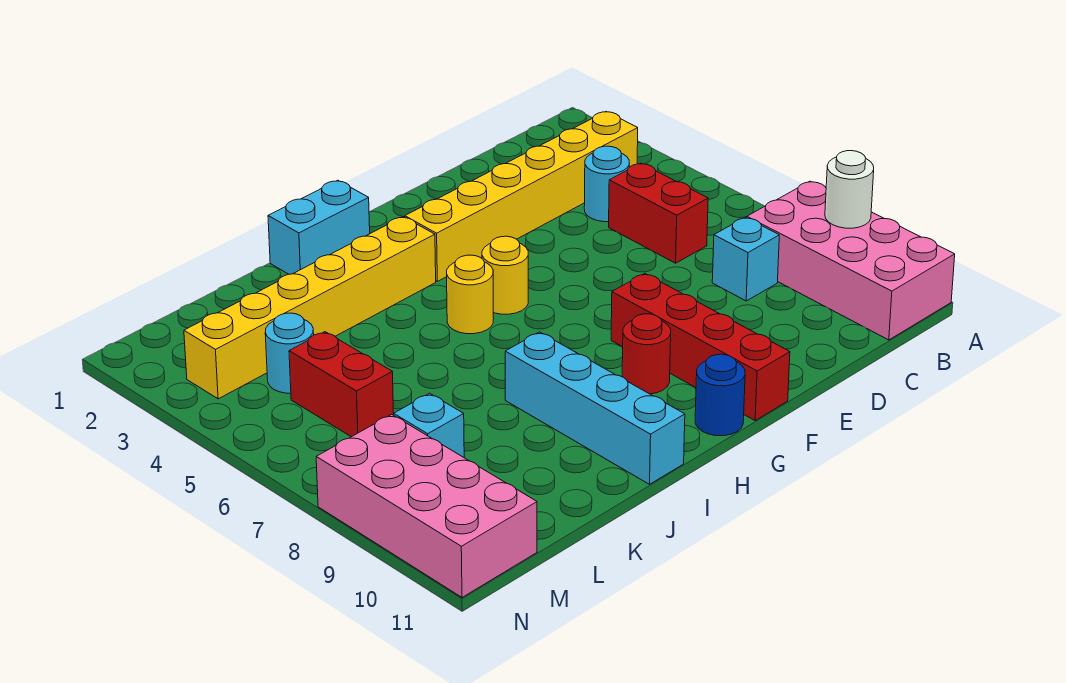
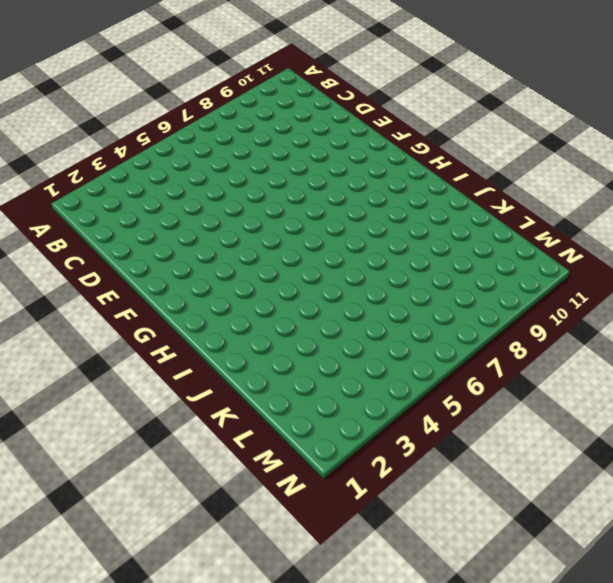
none -> pink brick A8:B11 level 1
none -> yellow brick B3:G3 level 1
none -> cyan round brick C4 level 1

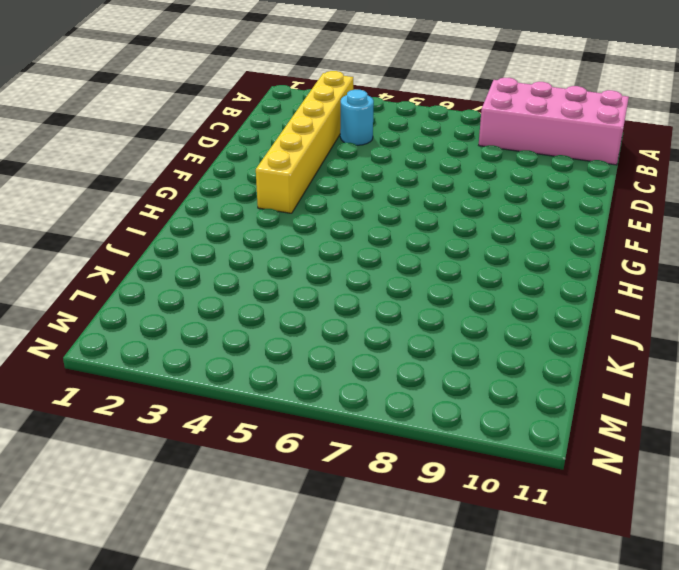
none -> red brick C5:C6 level 1
none -> cyan brick C8 level 1
none -> red brick F8:F11 level 1

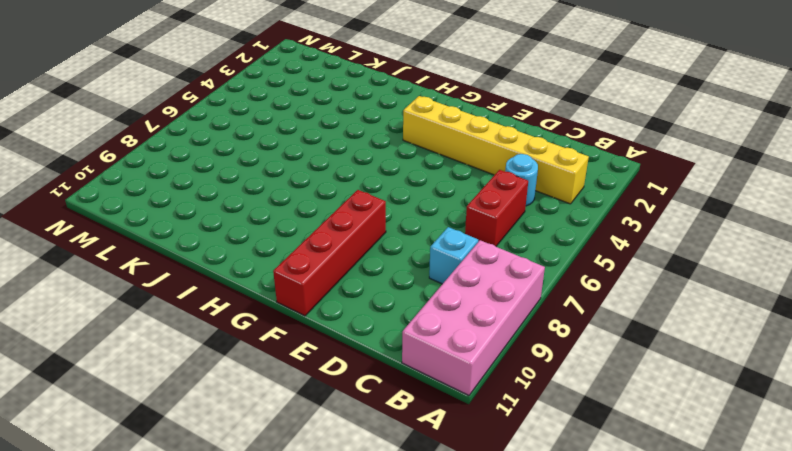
none -> yellow round brick G5 level 1
none -> red round brick G9 level 1
none -> blue round brick G11 level 1

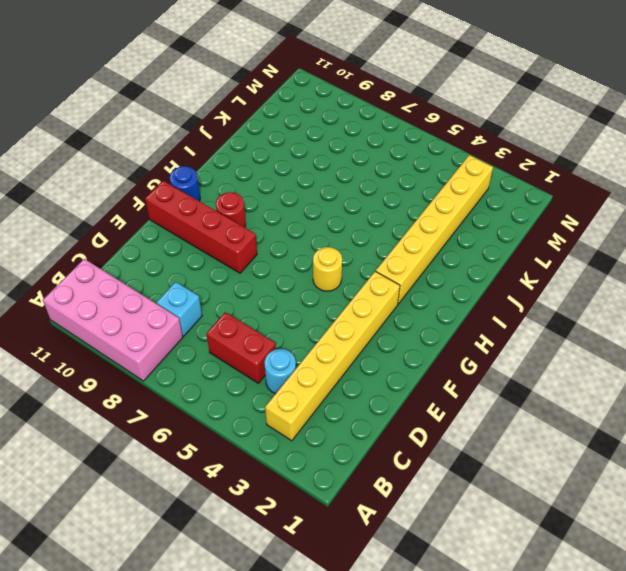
none -> cyan brick H1:I1 level 1
none -> yellow round brick H5 level 1
none -> cyan brick I8:I11 level 1

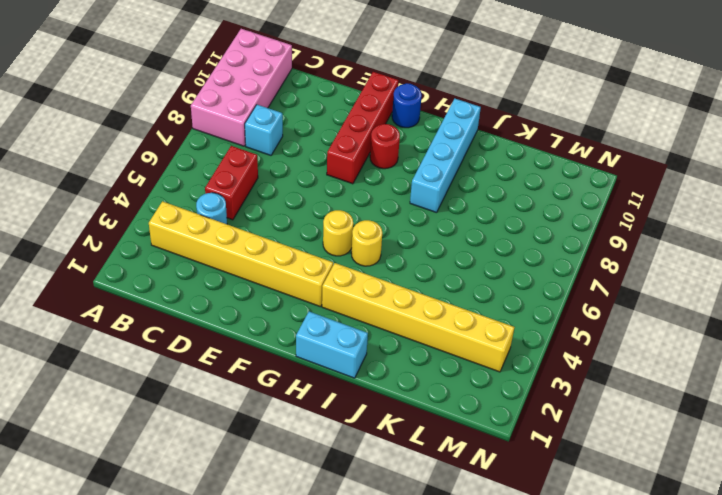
none -> cyan round brick L4 level 1
none -> red brick L5:L6 level 1
none -> cyan brick L8 level 1

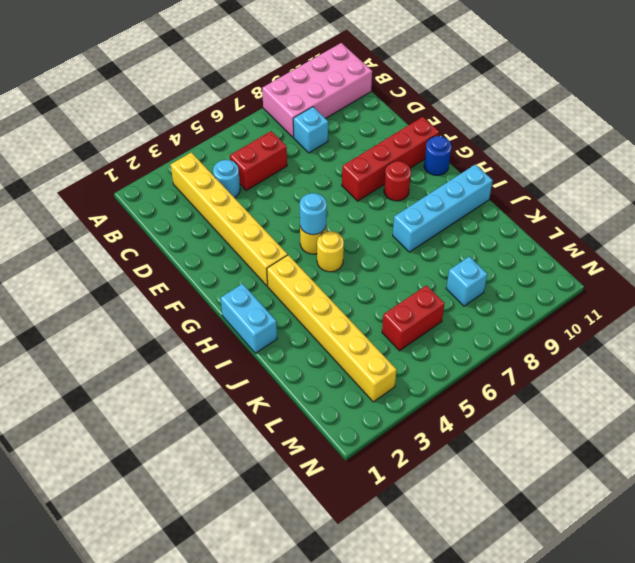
cyan round brick G5 level 2 -> cyan round brick L4 level 1
none -> pink brick M8:N11 level 1
none -> white round brick A9 level 2

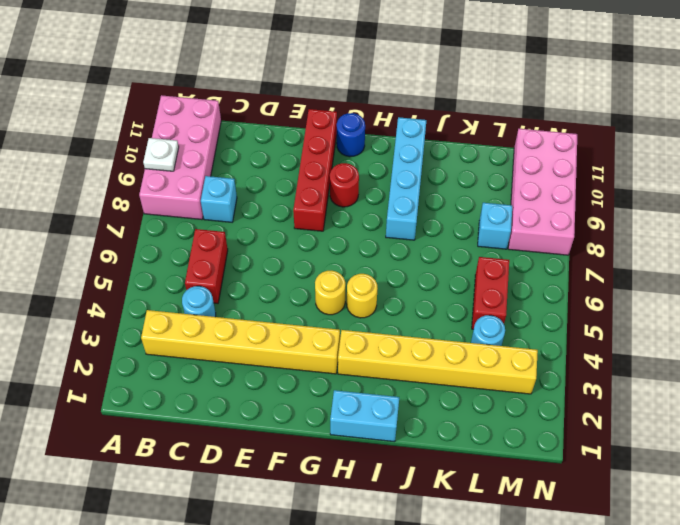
white plate A9 level 2 -> white round brick A9 level 2

